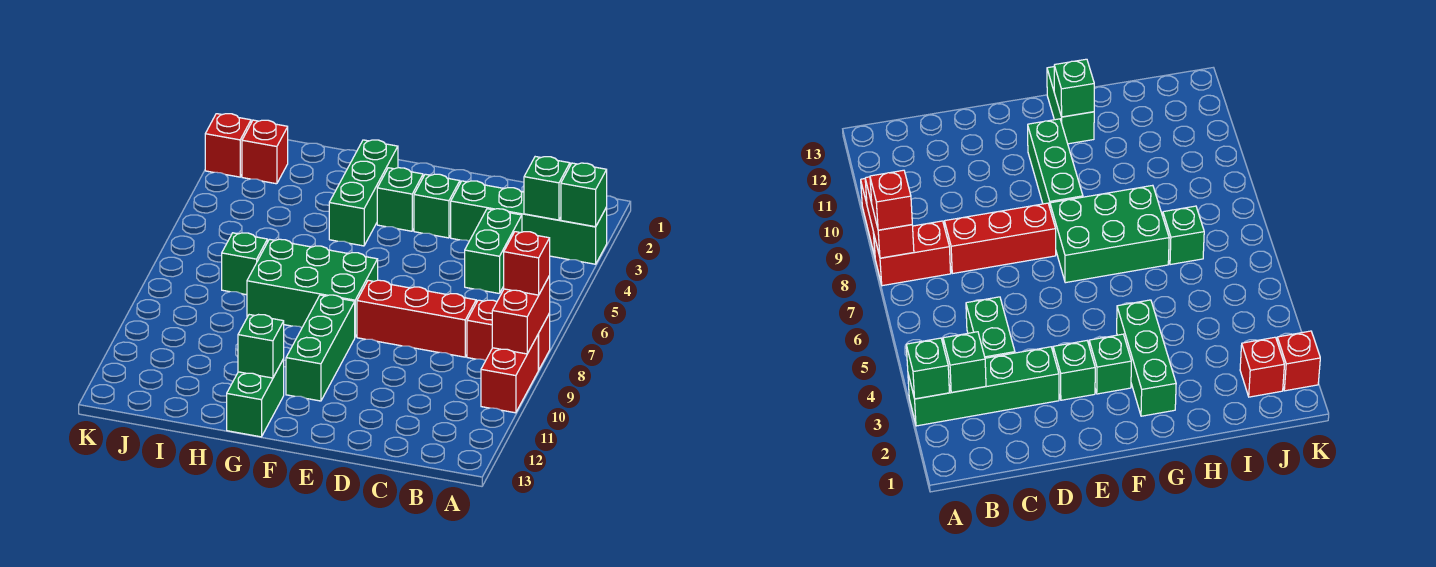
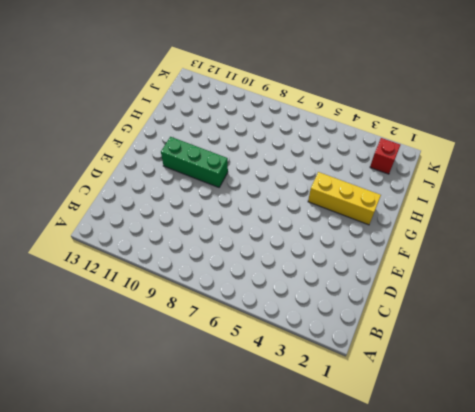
yellow brick G2:G4 level 1 -> green brick G2:G4 level 1
none -> green brick A3:D3 level 1
none -> red brick A8:B8 level 1
none -> red brick A9:A10 level 1

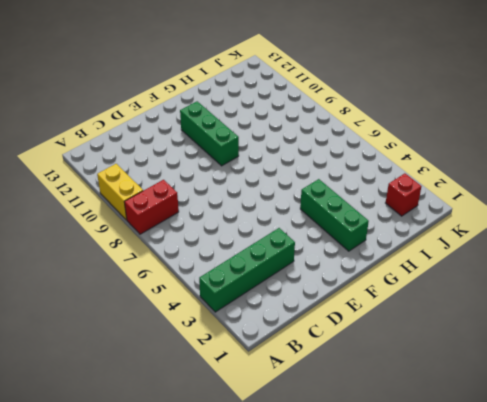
yellow brick A9:A10 level 1 -> red brick A9:A10 level 1
none -> green brick C4:C5 level 1
none -> red brick C8:E8 level 1
none -> green brick E3 level 1

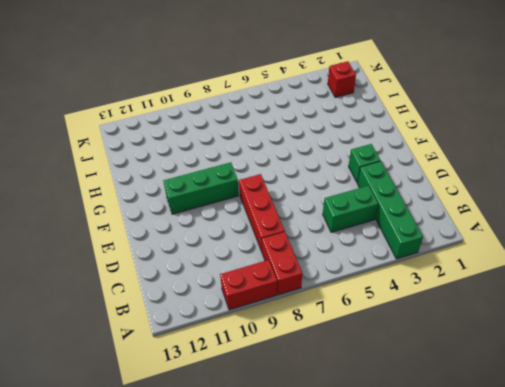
none -> green brick F3 level 1
none -> green brick F7:H8 level 1
none -> green brick G2:G4 level 1

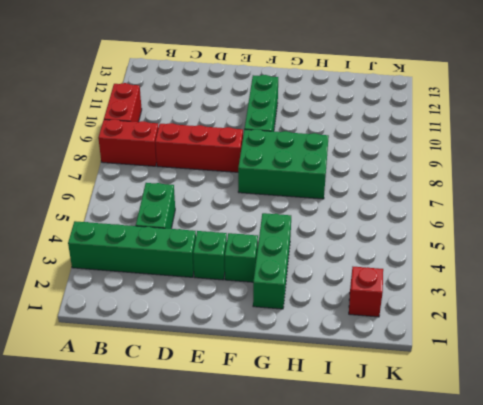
none -> green brick G12:G13 level 1
none -> green brick I7 level 1
none -> red brick K2 level 1

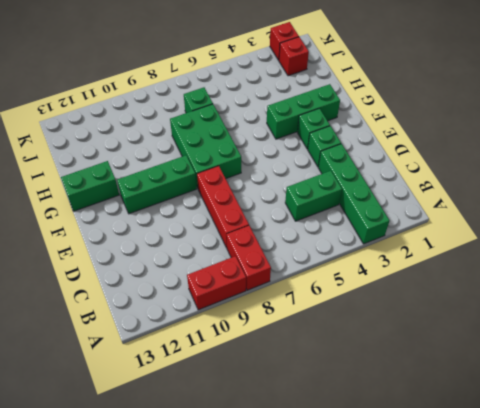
none -> green brick A3 level 2
none -> red brick A8:A9 level 2
none -> green brick B3 level 2

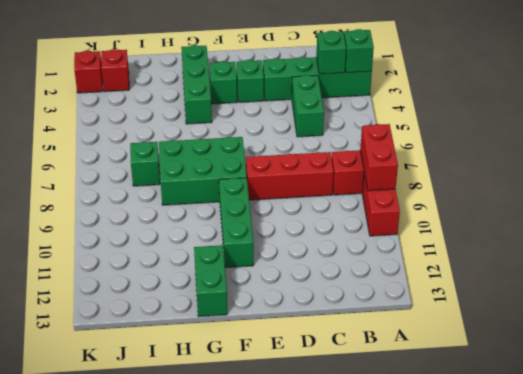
none -> green brick G12 level 2
none -> red brick A8 level 3

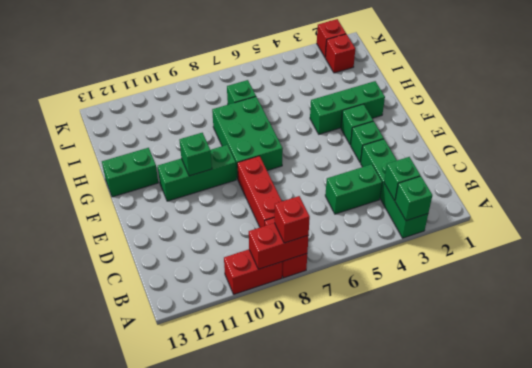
green brick F10 level 2 -> green brick G12 level 2

